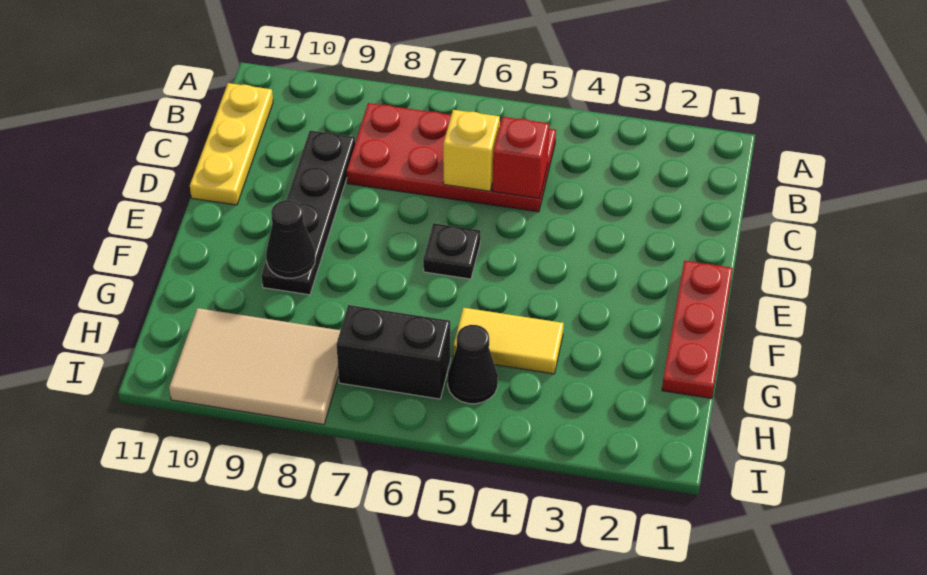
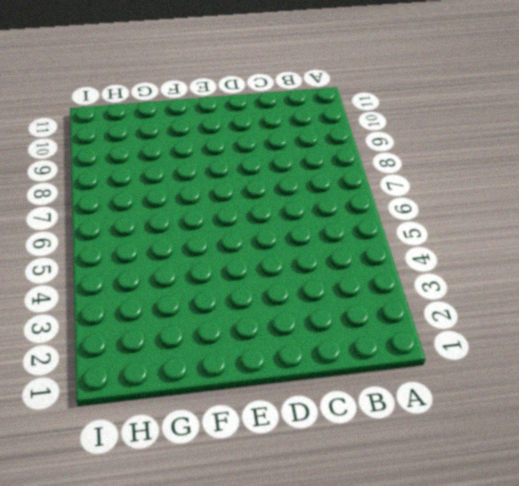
none -> red plate B5:C8 level 1
none -> yellow plate B11:D11 level 1
none -> black plate C9:F9 level 1

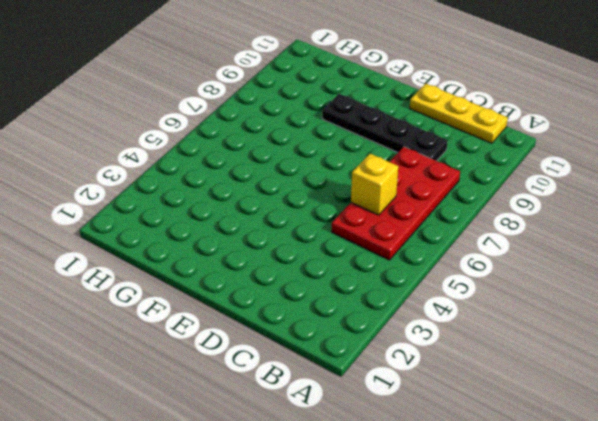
none -> red plate E1:G1 level 1
none -> black plate E6 level 1
none -> yellow tile G4:G5 level 1

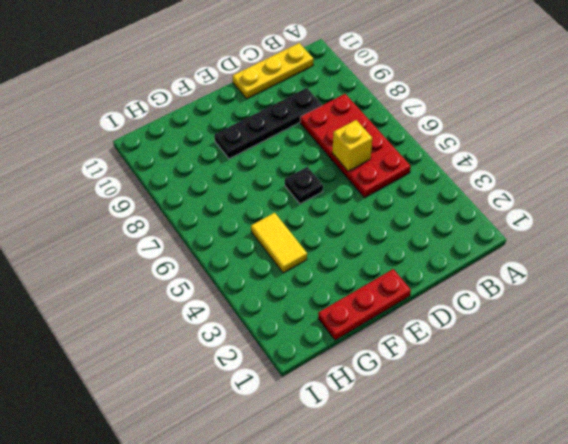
none -> black cone H5 level 1
none -> black brick H6:H7 level 1
none -> tan tile H8:I10 level 1

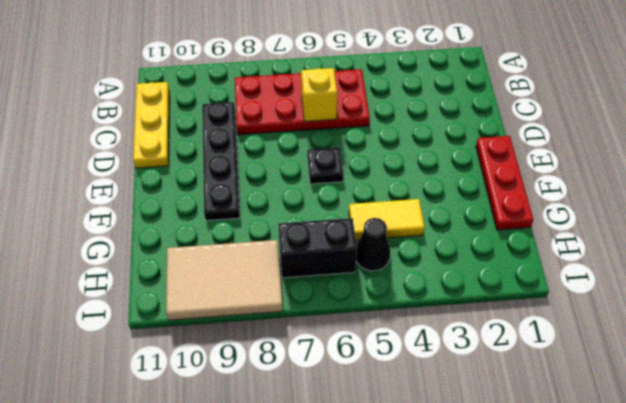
none -> red brick C5 level 2
none -> black cone F9 level 2

